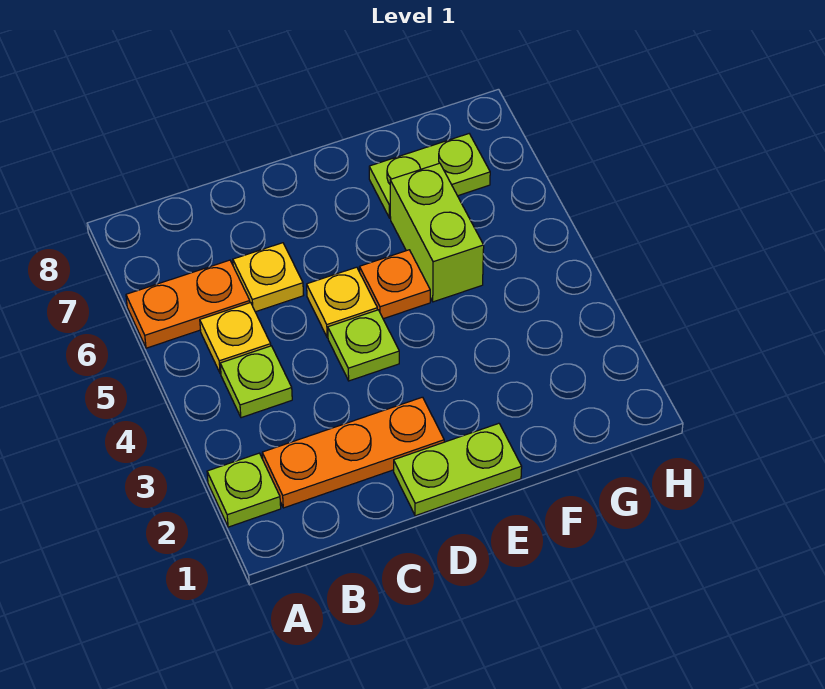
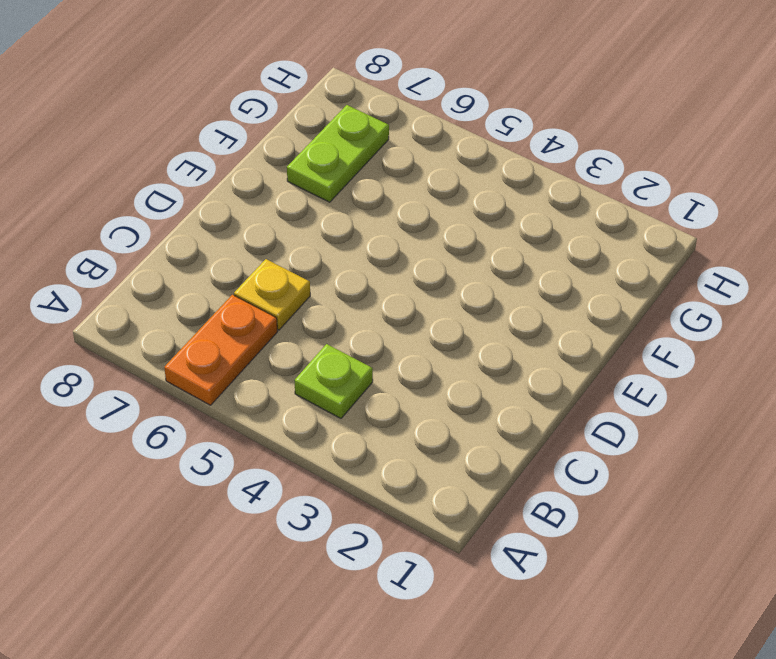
none -> lime plate A2 level 1
none -> orange plate B2:D2 level 1
none -> yellow plate B5 level 1

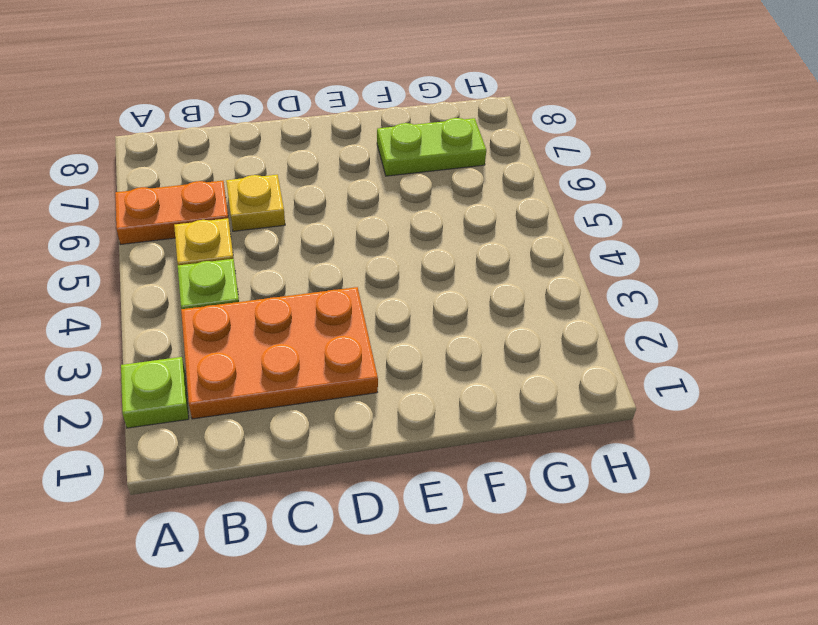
orange plate B2:D3 level 1 -> orange plate B2:D2 level 1
none -> lime plate D1:E1 level 1
none -> lime plate D4 level 1
none -> yellow plate D5 level 1

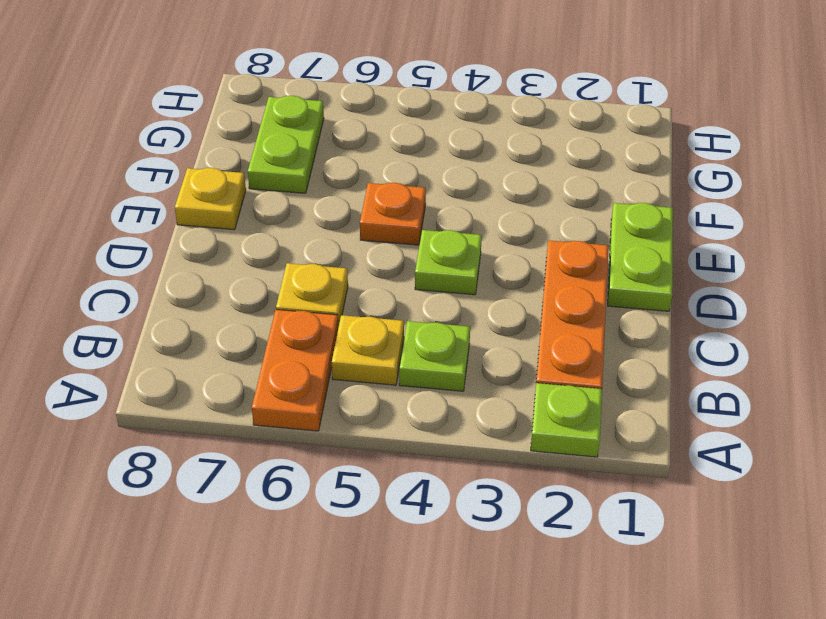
yellow plate E8 level 1 -> yellow plate D5 level 1
none -> lime brick F5:F6 level 1

